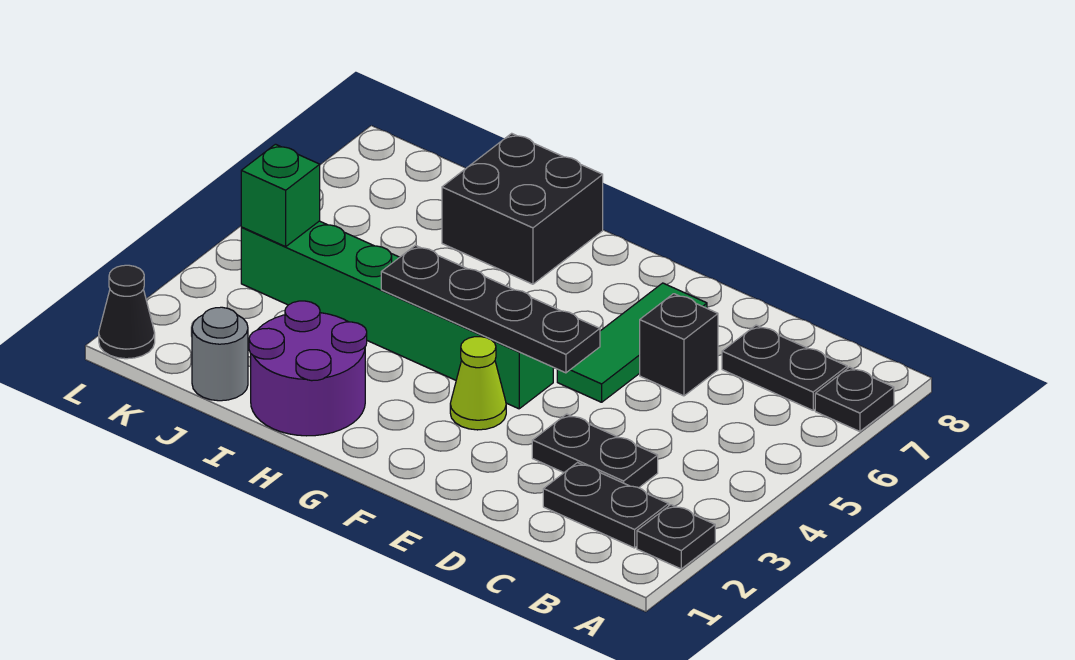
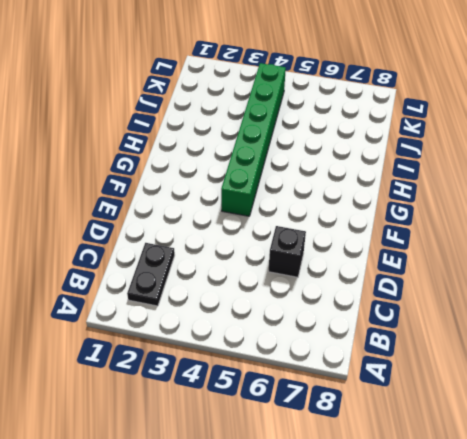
none -> black plate A2 level 1
none -> black plate A7 level 1
none -> black plate B7:C7 level 1

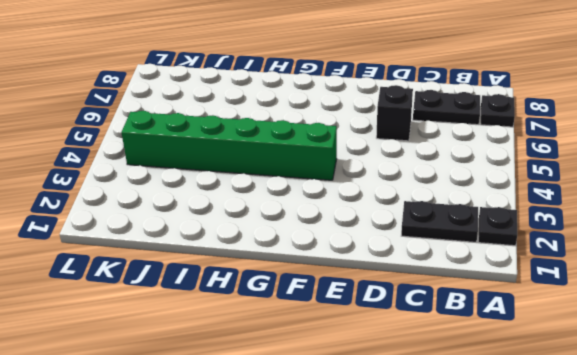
none -> black plate C3:D3 level 1
none -> green tile E5:E7 level 1
none -> lime cone F3 level 1

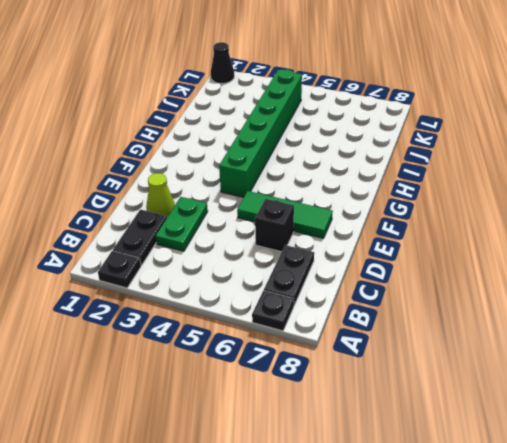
green plate C3:D3 level 1 -> black plate C3:D3 level 1
lime cone D2 level 1 -> lime cone F3 level 1
none -> purple round brick H1:I2 level 1
none -> black brick H7:I8 level 1
none -> grey round brick J1 level 1

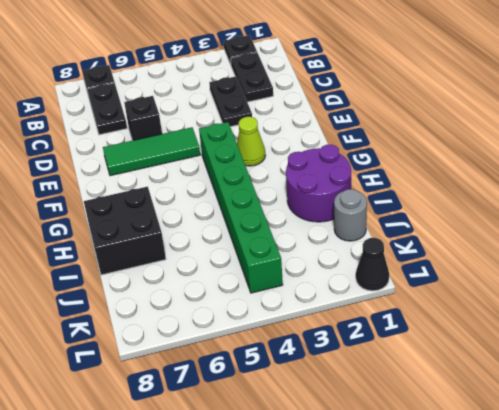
none -> black plate E4:H4 level 2
none -> green brick K4 level 2

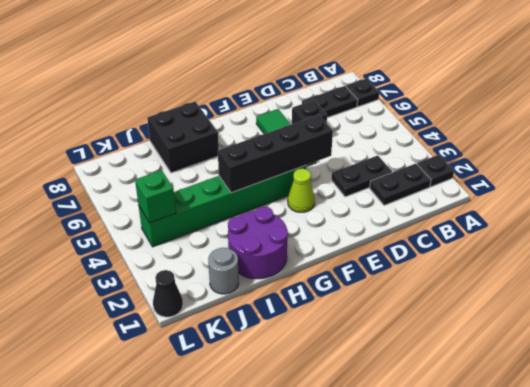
black brick E4:H4 level 2 -> black plate E4:H4 level 2

